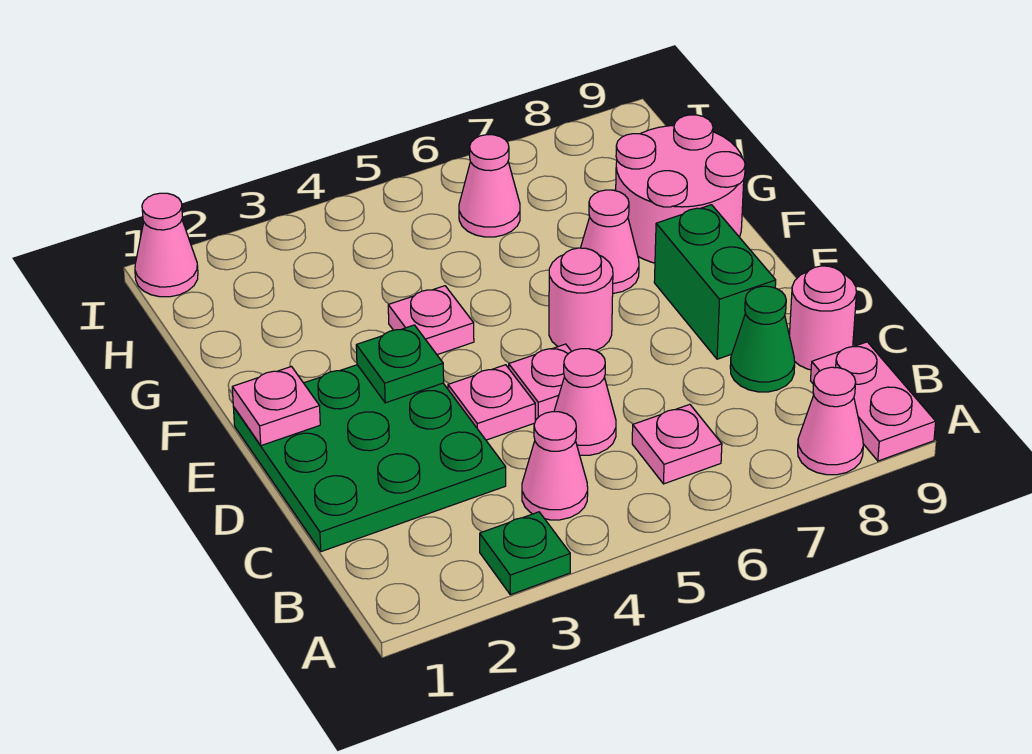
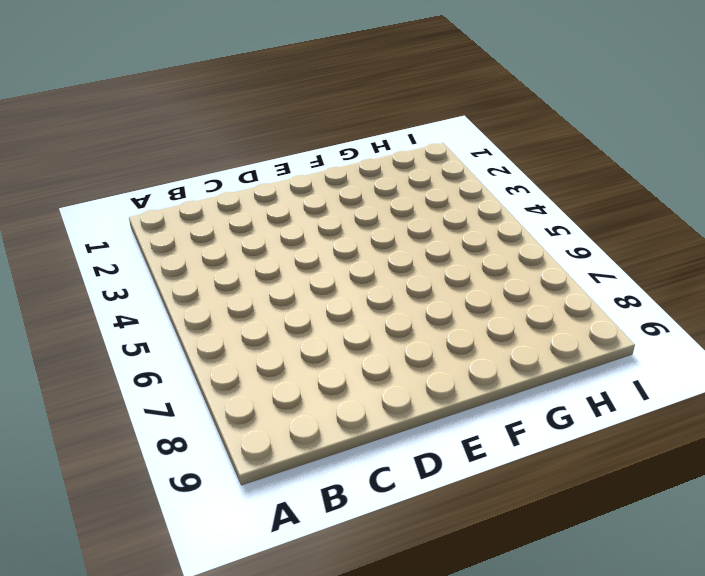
none -> green plate A3 level 1
none -> pink cone A8 level 1
none -> pink plate A9:B9 level 1

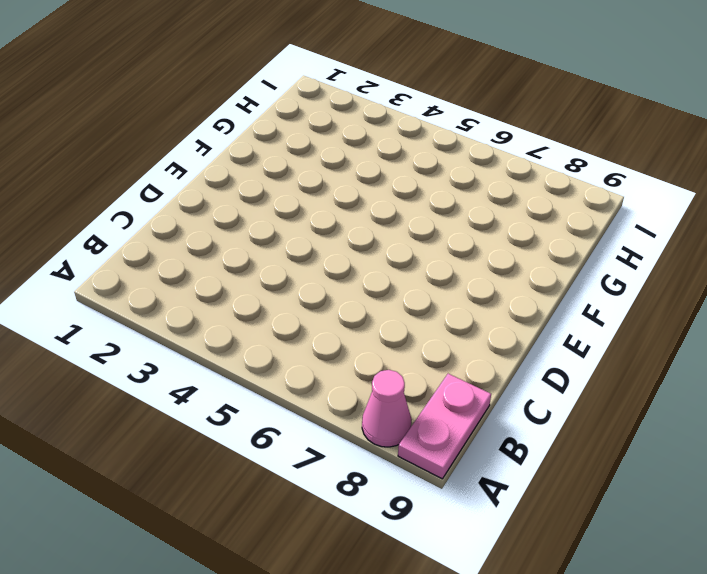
none -> green plate A3 level 1
none -> pink cone B4 level 1
none -> pink plate B6 level 1

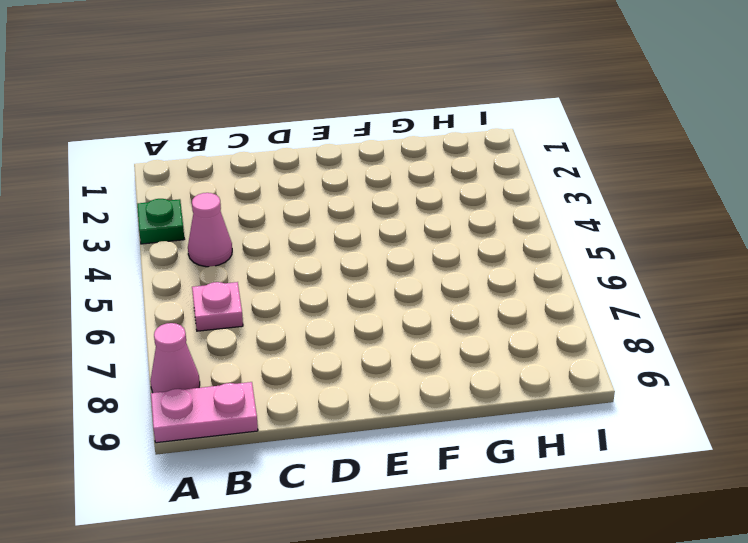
none -> green plate C1:E3 level 1
none -> pink cone C5 level 1
none -> green cone C8 level 1

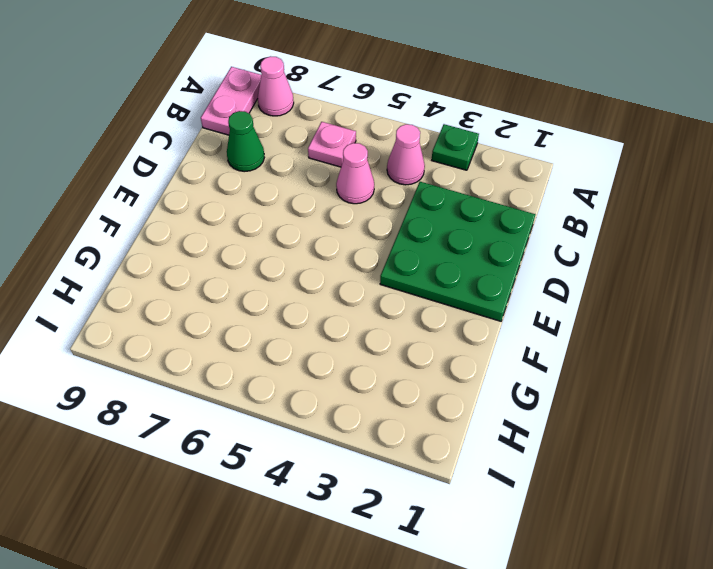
none -> pink round brick C9 level 1
none -> pink plate D4 level 1
none -> pink plate D5 level 1

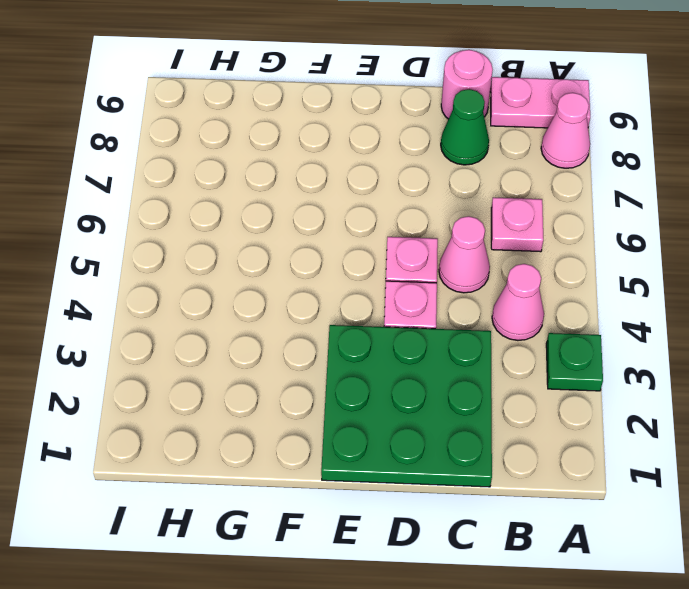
none -> green brick D8:E8 level 1
none -> pink round brick E6 level 1
none -> pink plate F4 level 1

